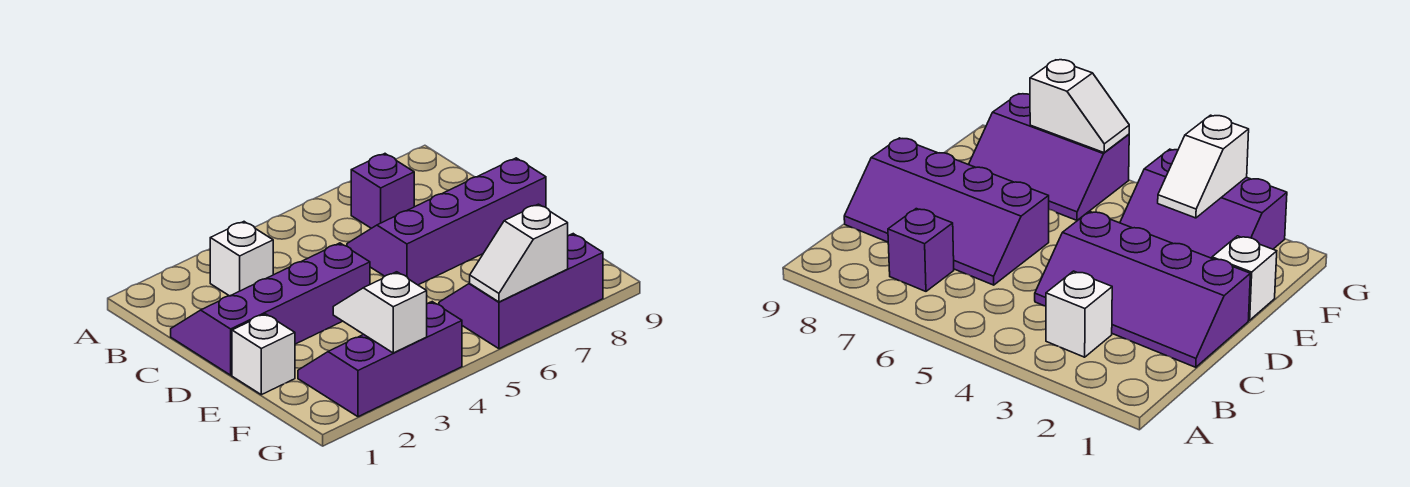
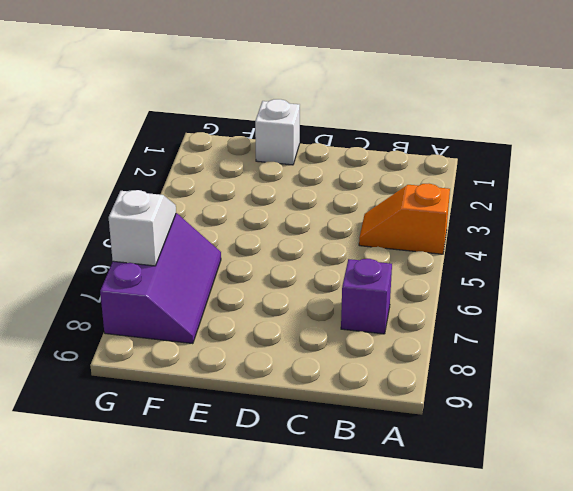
orange slope A4:B4 level 1 top A -> none
none -> white brick B3 level 1
none -> purple slope C1:D4 level 1 top D

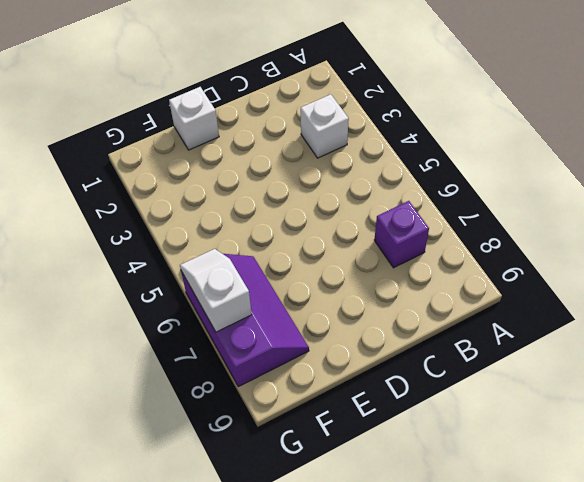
none -> purple slope C1:D4 level 1 top D
none -> purple slope C6:D9 level 1 top D

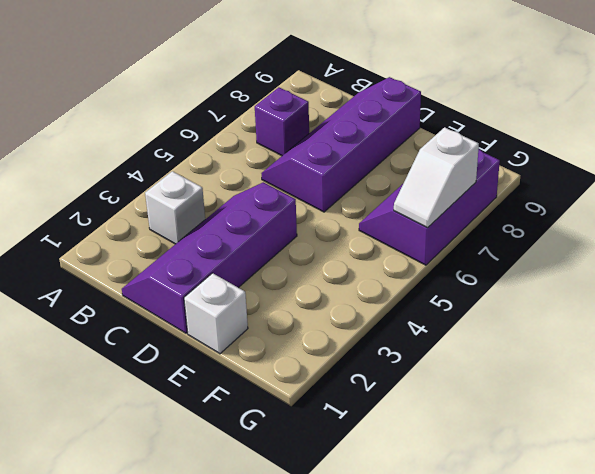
none -> purple slope F2:G4 level 1 top G
none -> white slope F3:G3 level 2 top G

